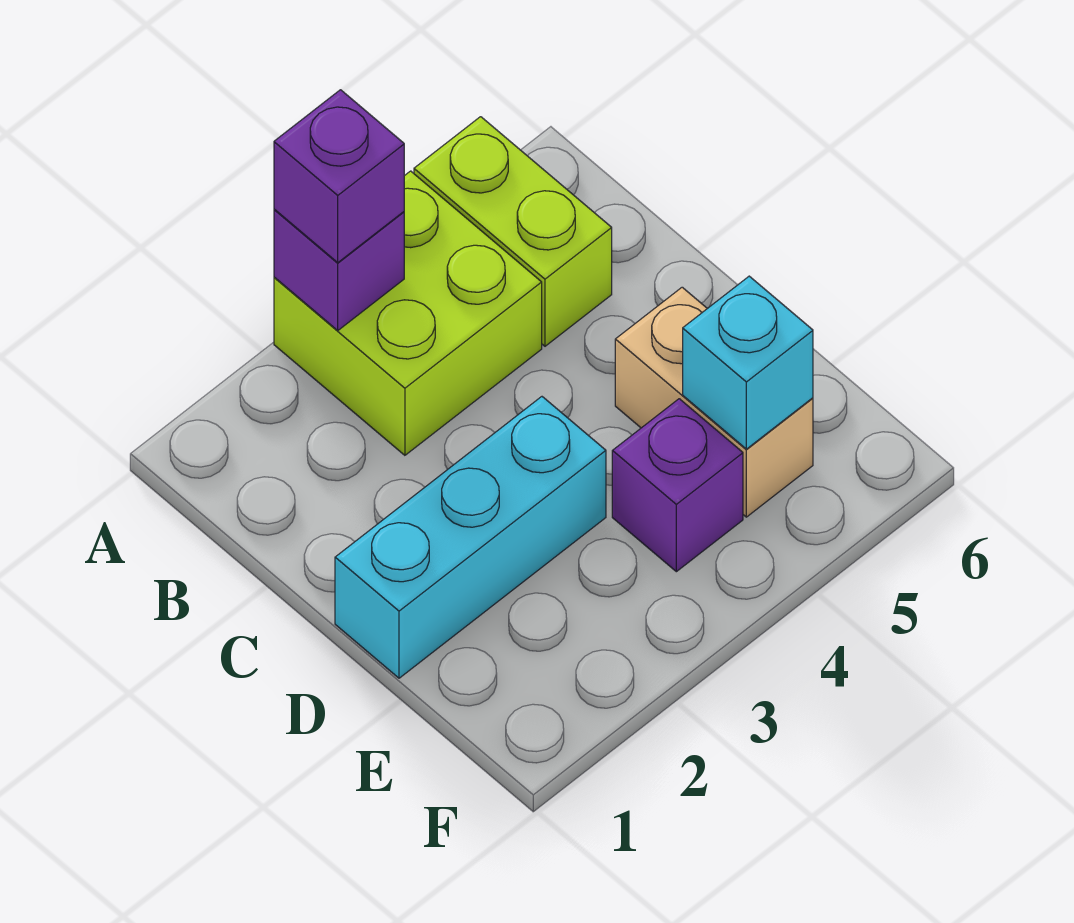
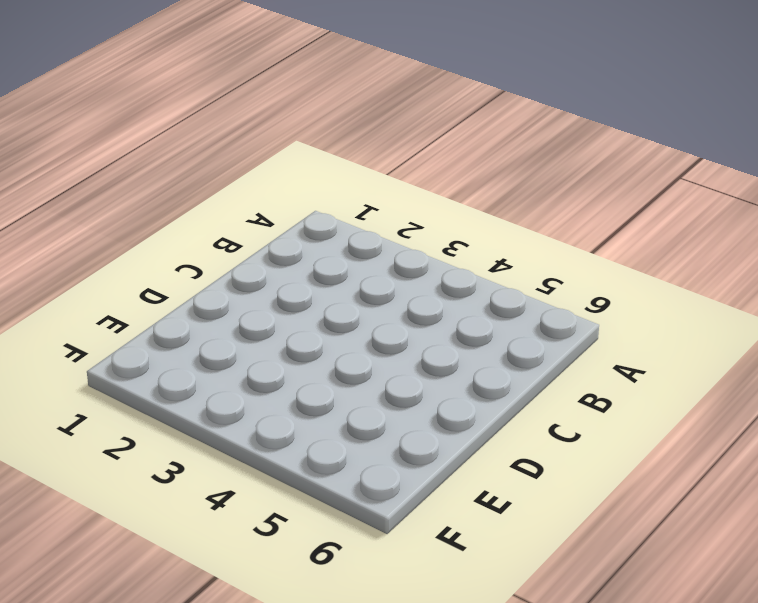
none -> lime brick A3:B4 level 1
none -> lime brick A5:B5 level 1

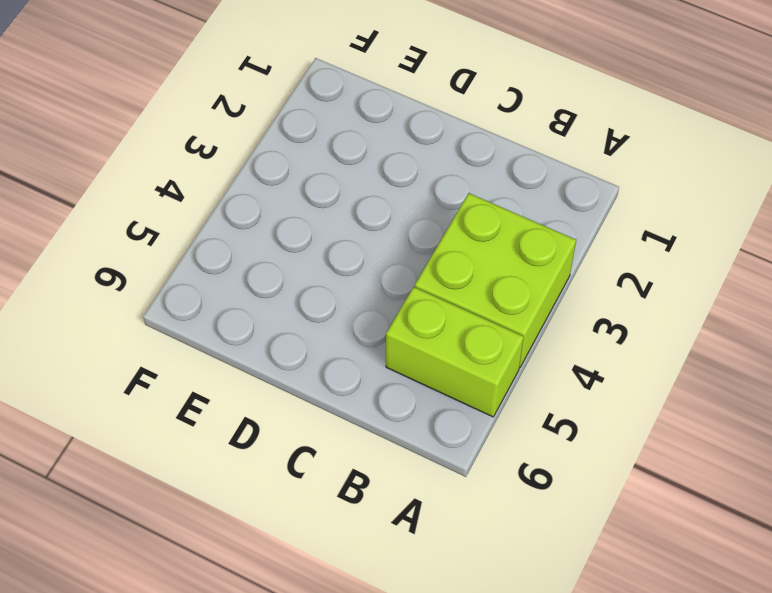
none -> cyan brick D1:D3 level 1
none -> tan brick D5:E5 level 1

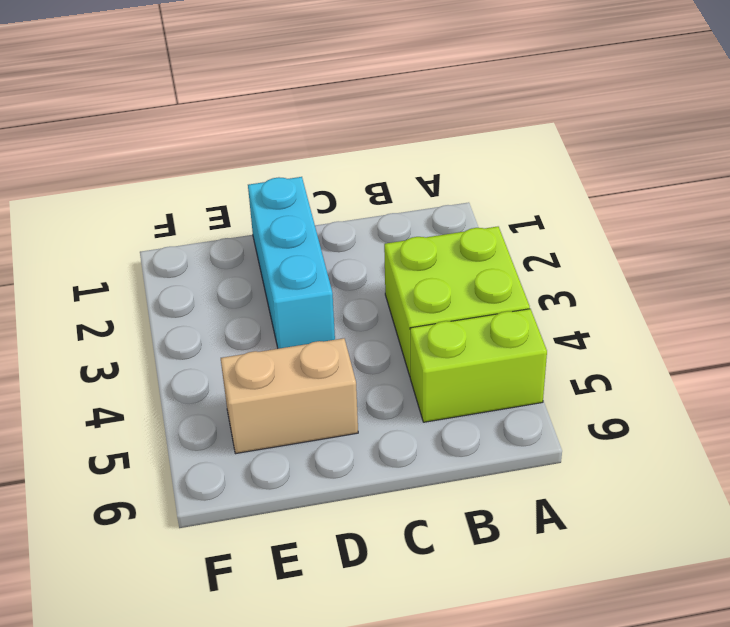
none -> purple brick E4 level 1
none -> purple brick A3 level 2

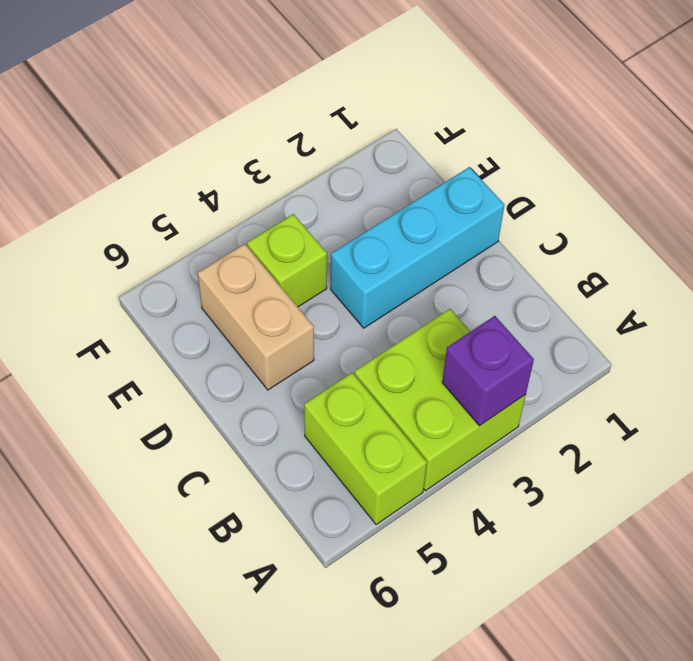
lime brick E4 level 1 -> purple brick E4 level 1
none -> cyan brick E5 level 2
none -> purple brick A3 level 3

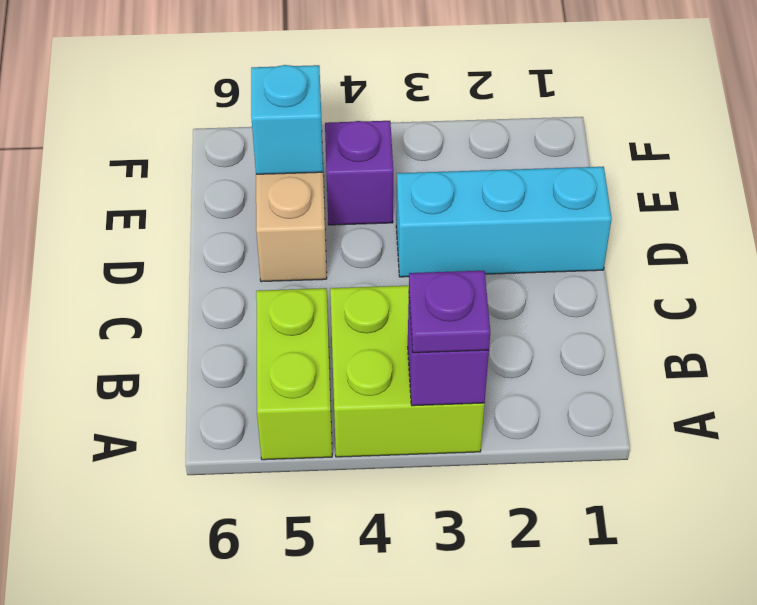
purple plate A3 level 3 -> purple brick A3 level 3

